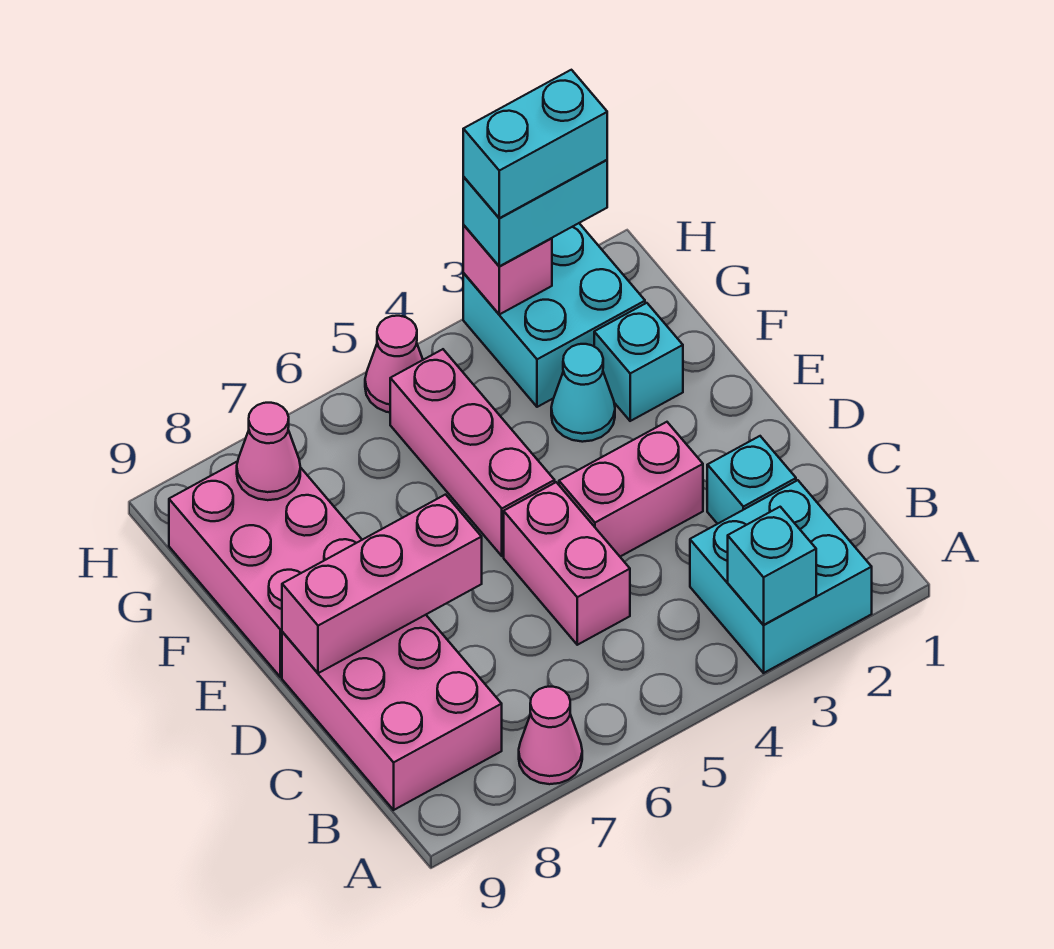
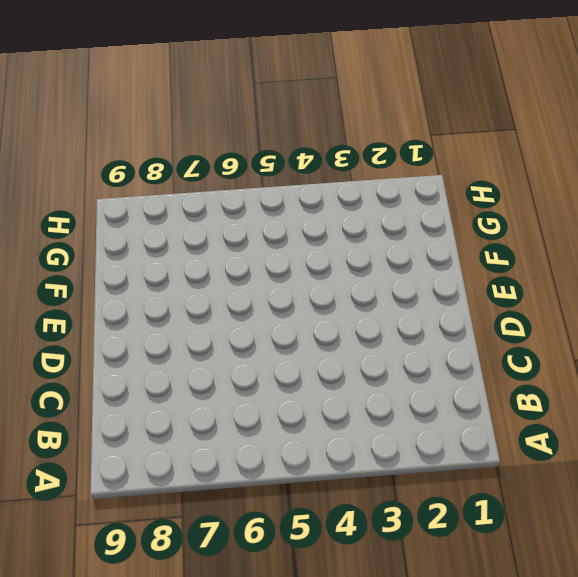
none -> cyan brick A2:B3 level 1
none -> pink cone A7 level 1
none -> pink brick B8:D9 level 1

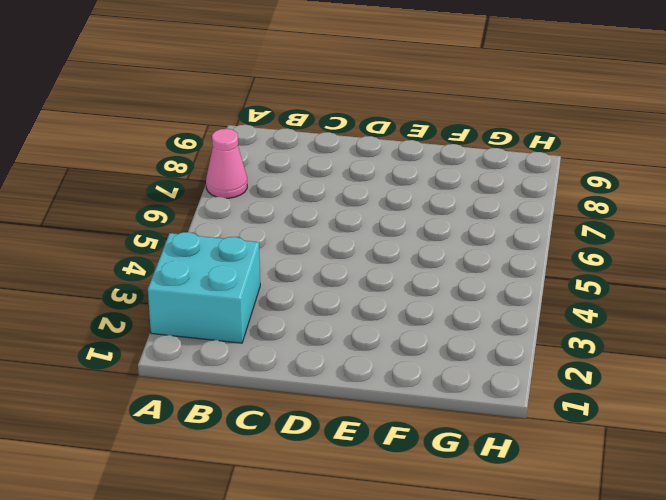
none -> pink brick B8:D9 level 1
none -> cyan brick C2 level 1
none -> pink brick C5:D5 level 1

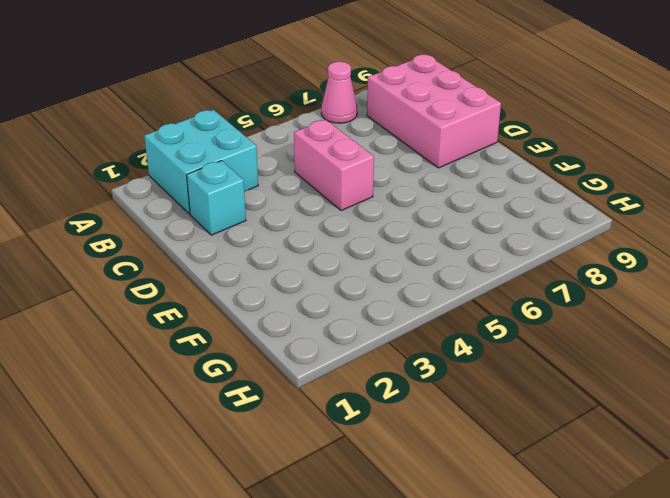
none -> pink brick D3:D4 level 1
none -> pink brick E5:G5 level 1
none -> pink brick E8:G9 level 1

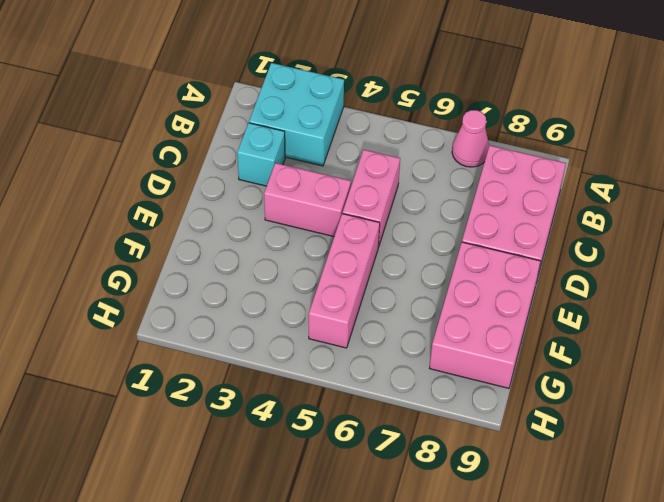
none -> cyan brick F2 level 1
none -> cyan cone F3 level 1
none -> cyan brick G2:H3 level 1

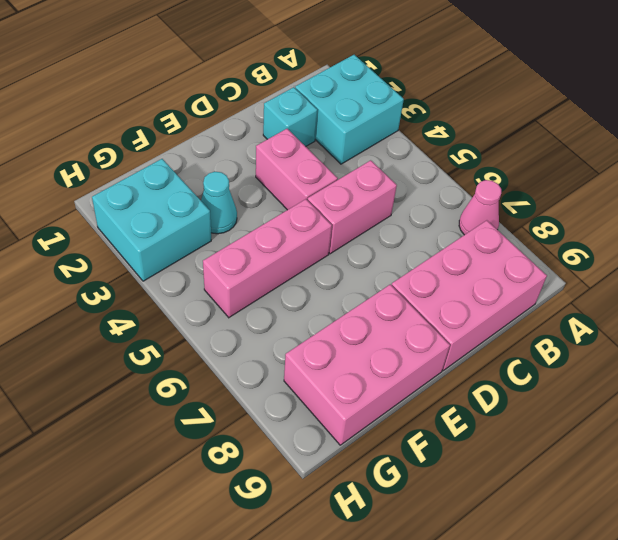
none -> cyan brick F2 level 1
none -> pink cone H5 level 1
none -> cyan brick A3 level 2

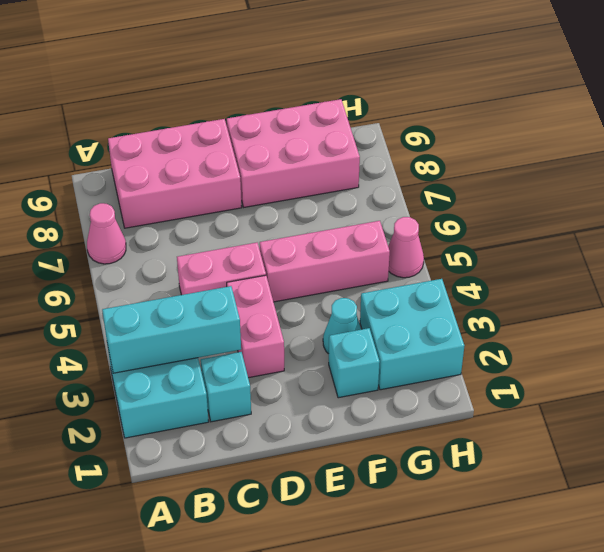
cyan brick A3:C3 level 2 -> cyan brick A3 level 2
none -> pink brick D7:D9 level 2
none -> pink cone G8 level 2
none -> pink brick H3 level 2

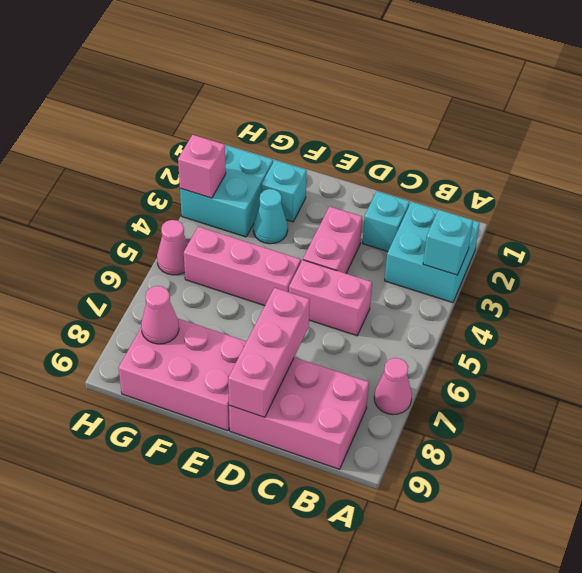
none -> cyan brick H2:H3 level 3
none -> cyan brick H2:H3 level 4

